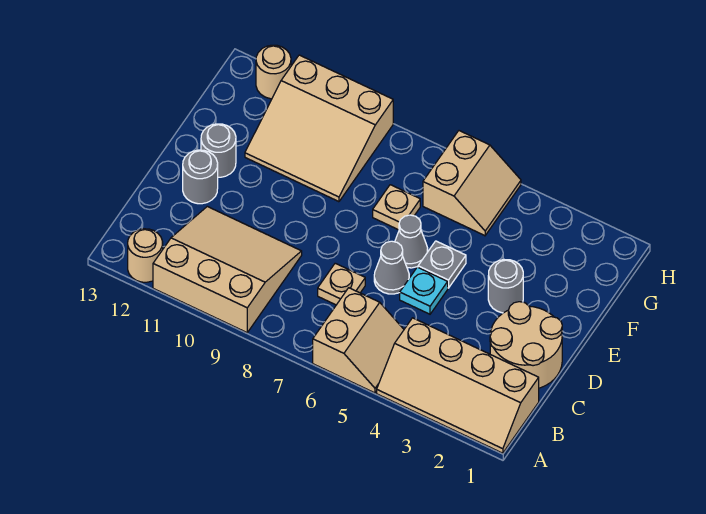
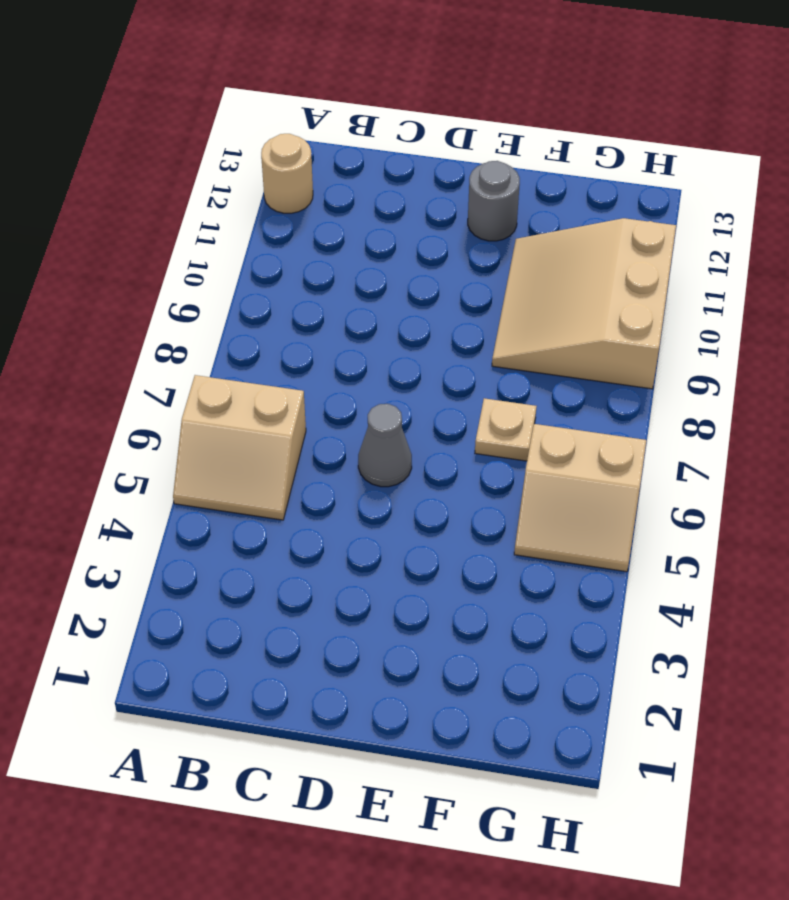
none -> tan slope A1:B4 level 1 top B
none -> tan slope A9:C11 level 1 top A
none -> tan round brick C1:D2 level 1

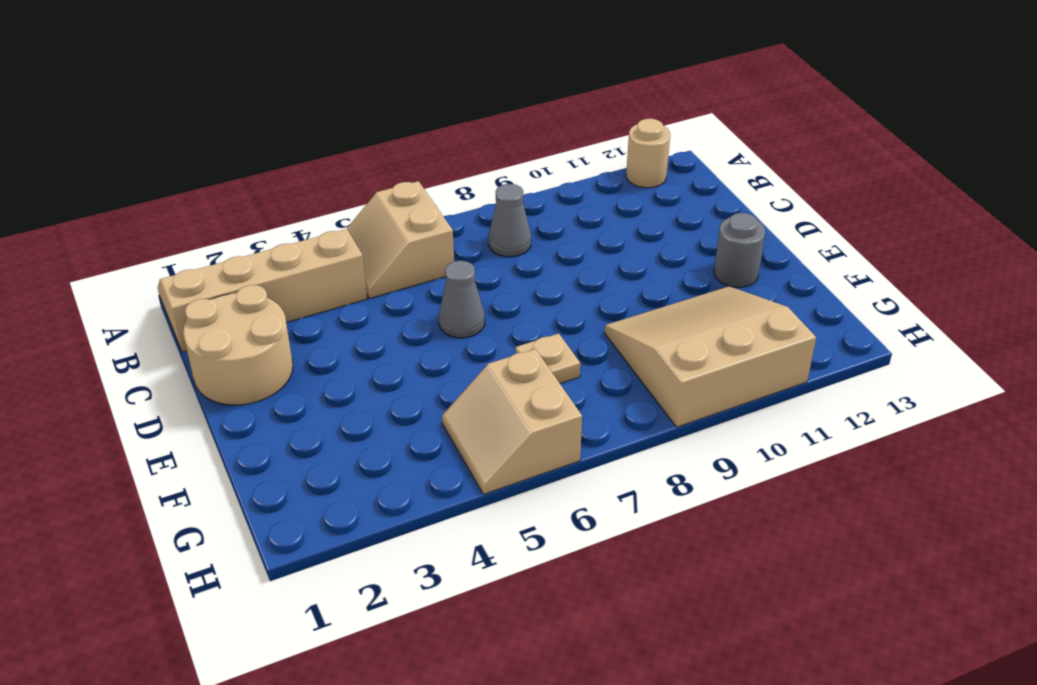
grey cone B8 level 1 -> grey cone E6 level 1
none -> tan slope A9:C11 level 1 top A
none -> tan plate C7 level 1
none -> cyan plate D5 level 1

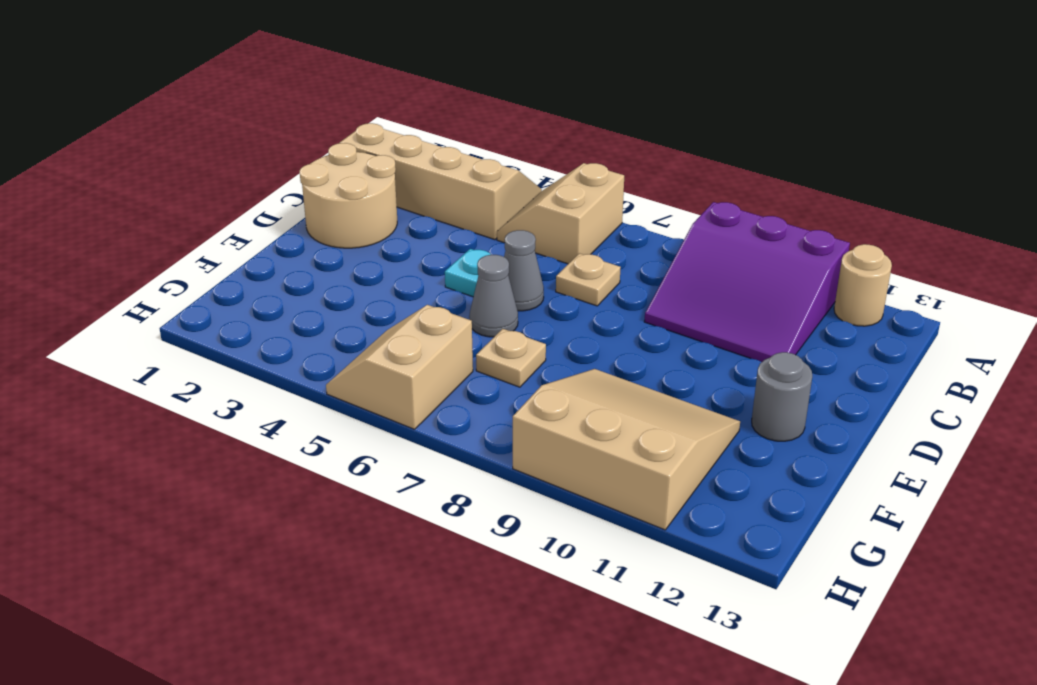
purple slope A9:C11 level 1 top A -> tan slope A9:C11 level 1 top A
none -> grey round brick D12 level 1
none -> grey round brick E3 level 1
none -> grey plate E5 level 1

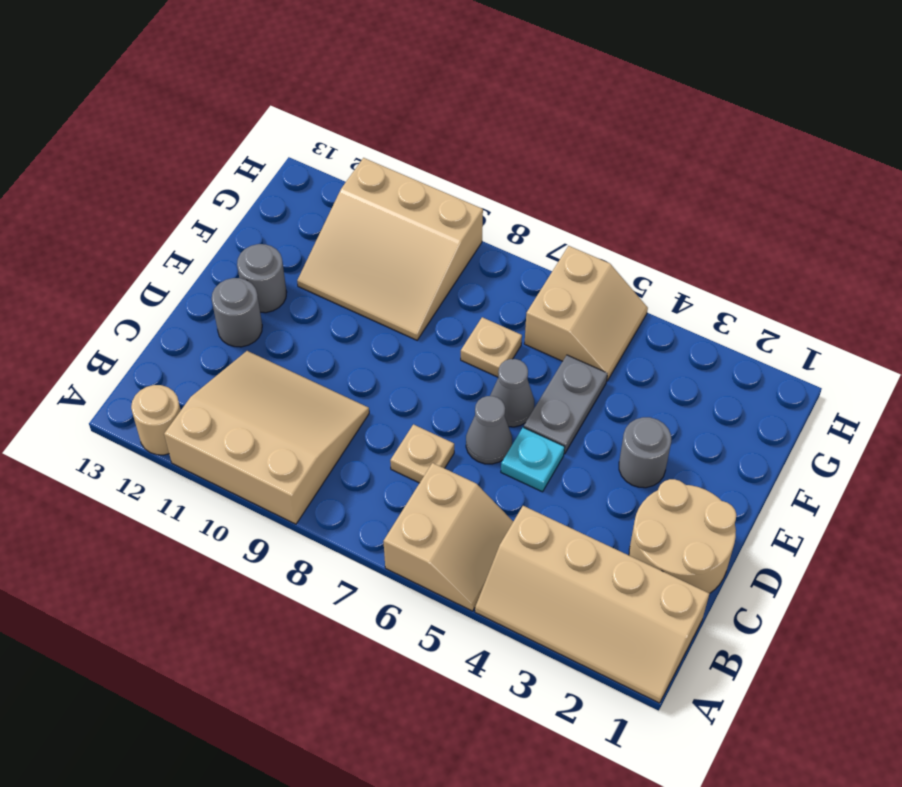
grey plate E5:F5 level 1 -> grey plate E5 level 1
none -> tan round brick H12 level 1

